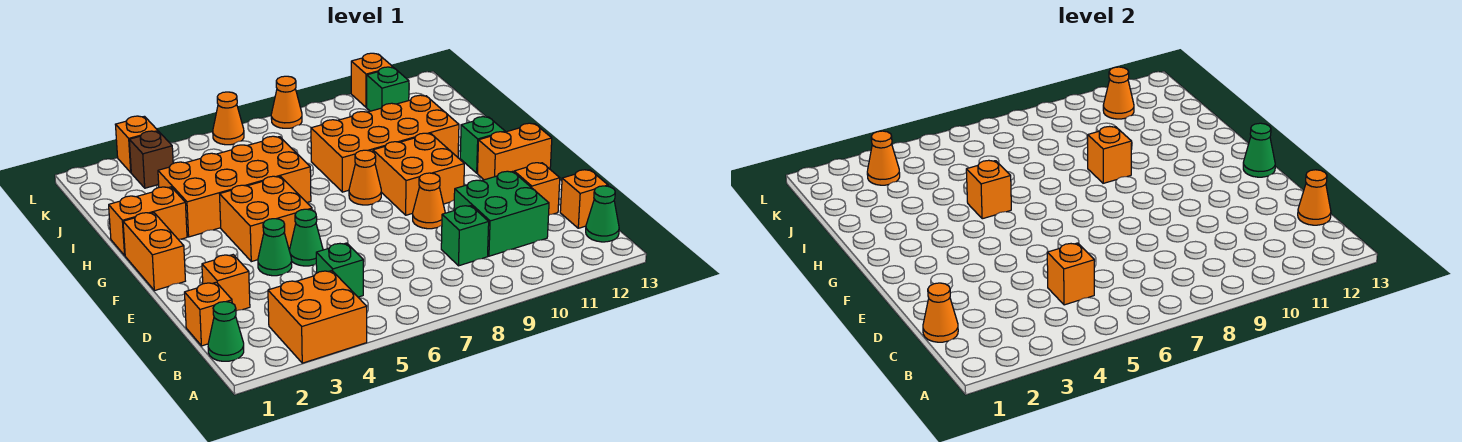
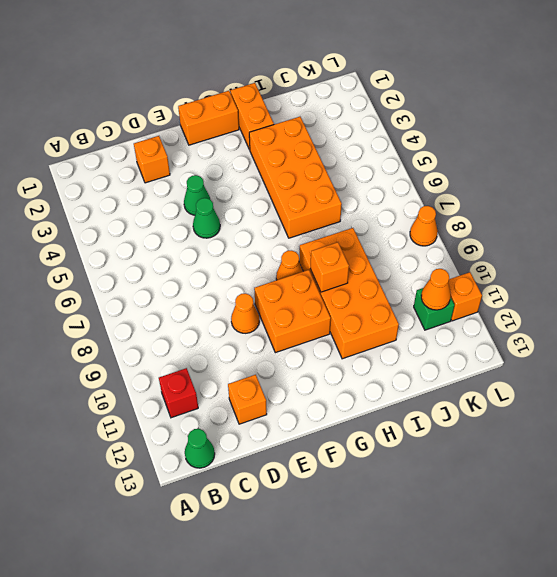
red brick B11 level 1 -> none
none -> orange brick A3:B4 level 1
none -> green cone B1 level 1
none -> orange brick C1 level 1
none -> green brick C5 level 1

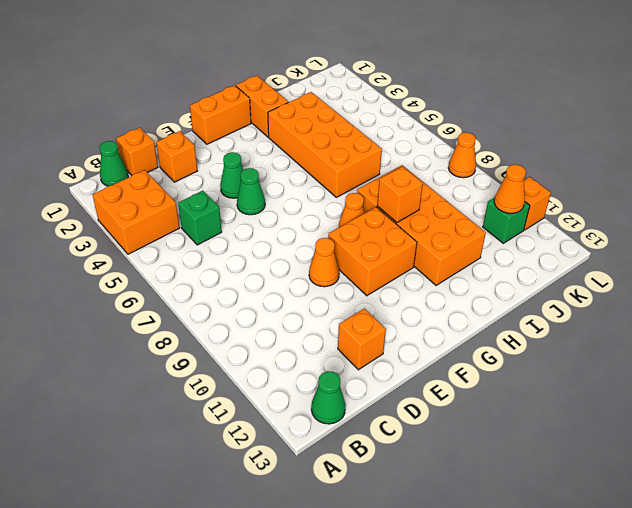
none -> green brick C9 level 1
none -> green brick C10:D11 level 1
none -> orange brick C13 level 1
none -> orange brick F4:G5 level 1

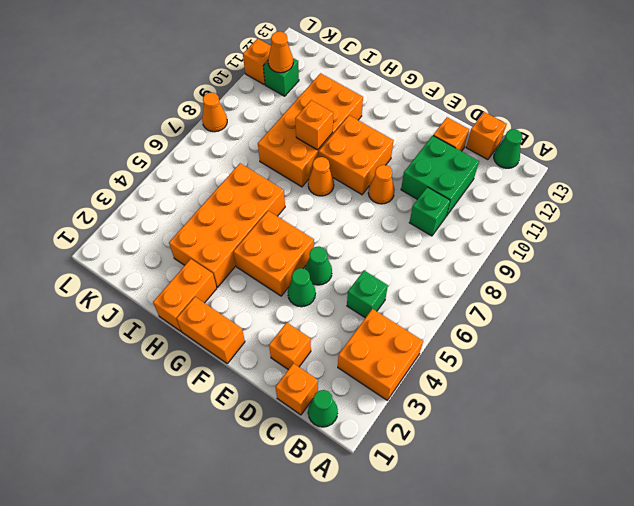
none -> orange brick F12:F13 level 1
none -> green brick G12 level 1
none -> brown brick K3 level 1
none -> orange brick L3 level 1

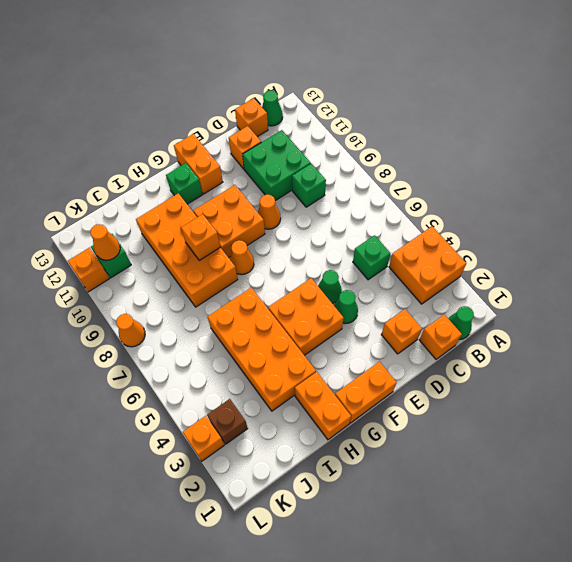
none -> orange cone L6 level 1
none -> orange cone C1 level 2
none -> orange brick C5 level 2
none -> orange cone C13 level 2

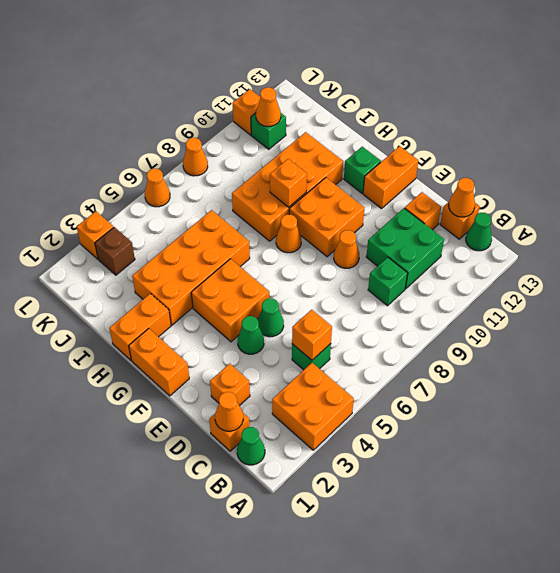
none -> green cone F13 level 2
none -> orange brick H5 level 2
none -> orange cone K3 level 2

